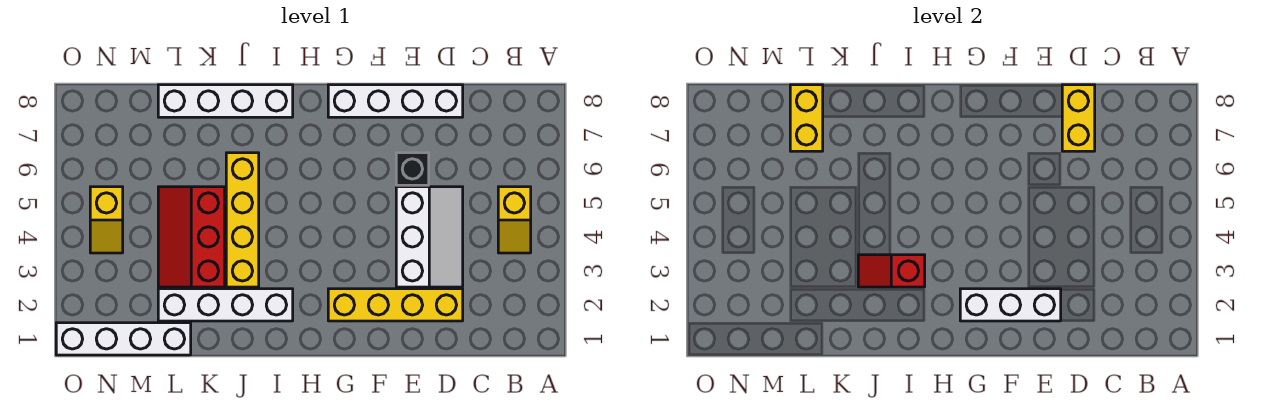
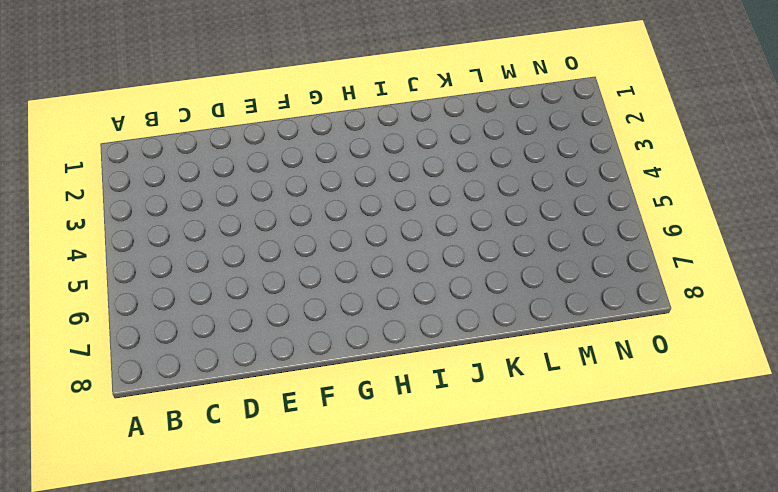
none -> yellow slope B4:B5 level 1 top 5
none -> yellow brick D2:G2 level 1
none -> white slope D3:E5 level 1 top E

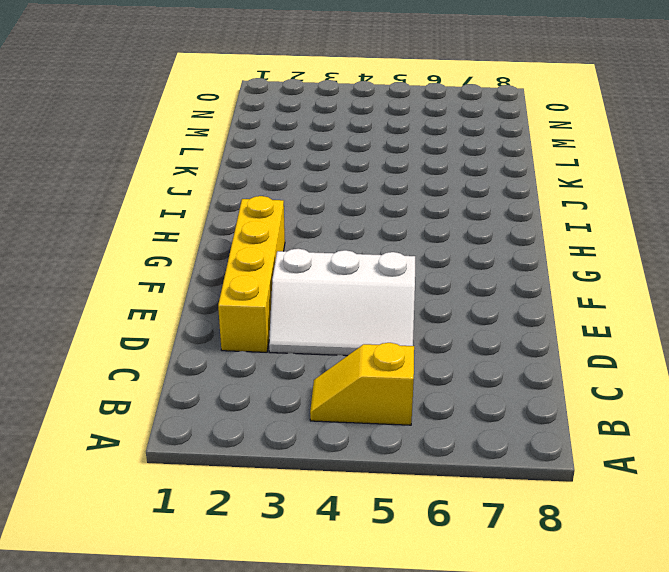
none -> white brick D8:G8 level 1
none -> black brick E6 level 1
none -> white brick I2:L2 level 1

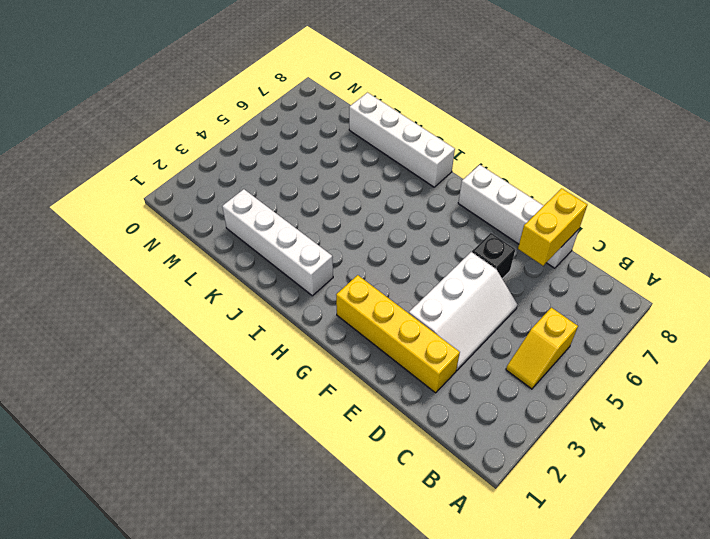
none -> yellow brick J3:J6 level 1
none -> red slope K3:L5 level 1 top K
none -> white brick L1:O1 level 1

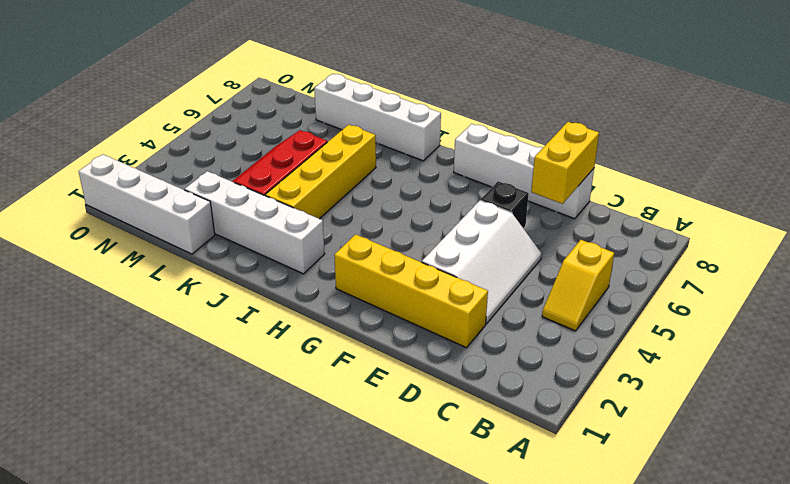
none -> yellow slope N4:N5 level 1 top 5
none -> white brick E2:G2 level 2
none -> red slope I3:J3 level 2 top I

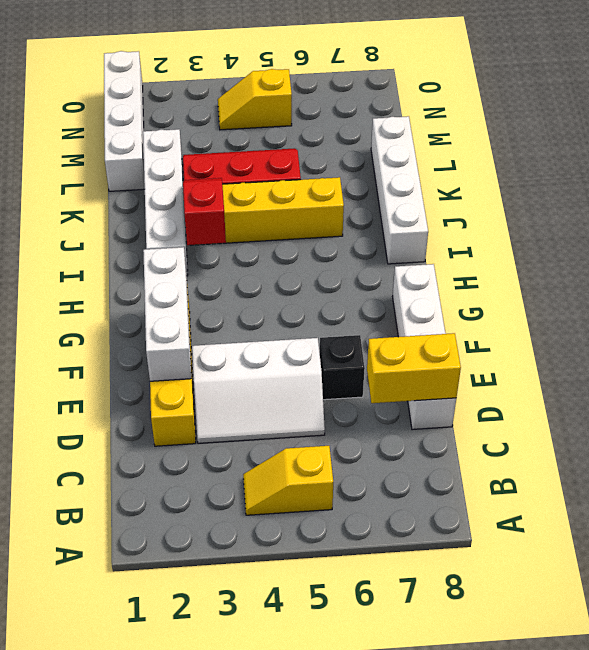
none -> yellow brick L7:L8 level 2

